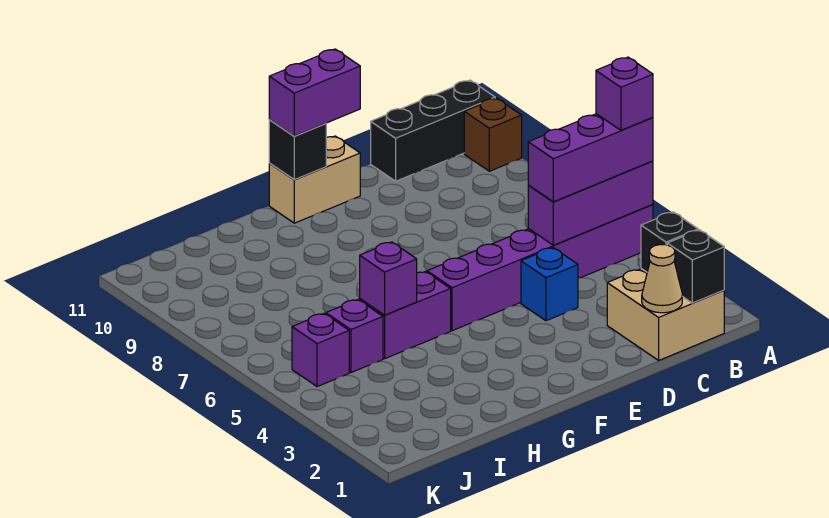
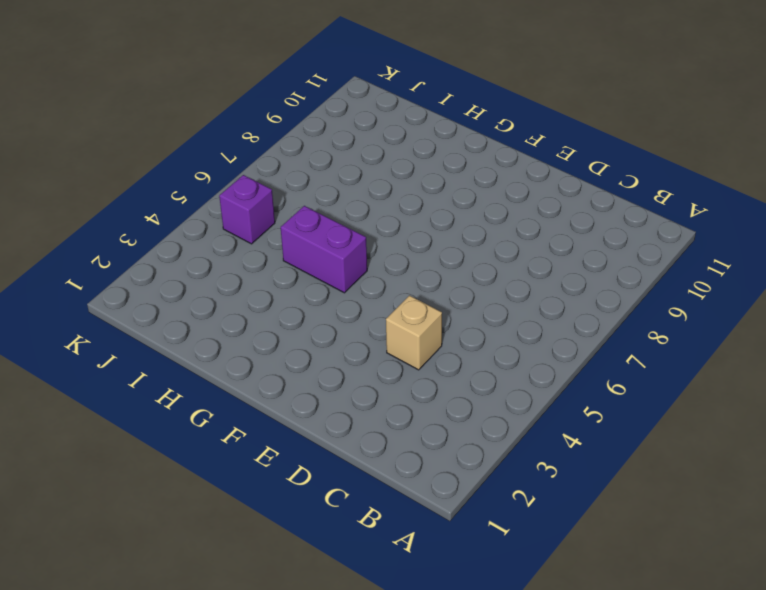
tan brick D4 level 1 -> blue brick D4 level 1
none -> purple brick A5:F5 level 1
none -> brown brick A10 level 1
none -> black brick A11:C11 level 1

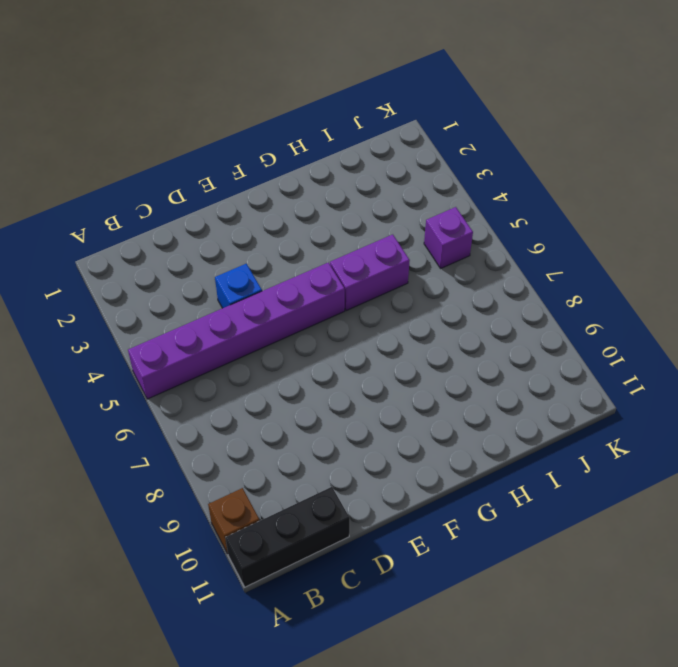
none -> tan brick B1:C2 level 1
none -> tan brick E11:F11 level 1
none -> purple brick I5 level 1

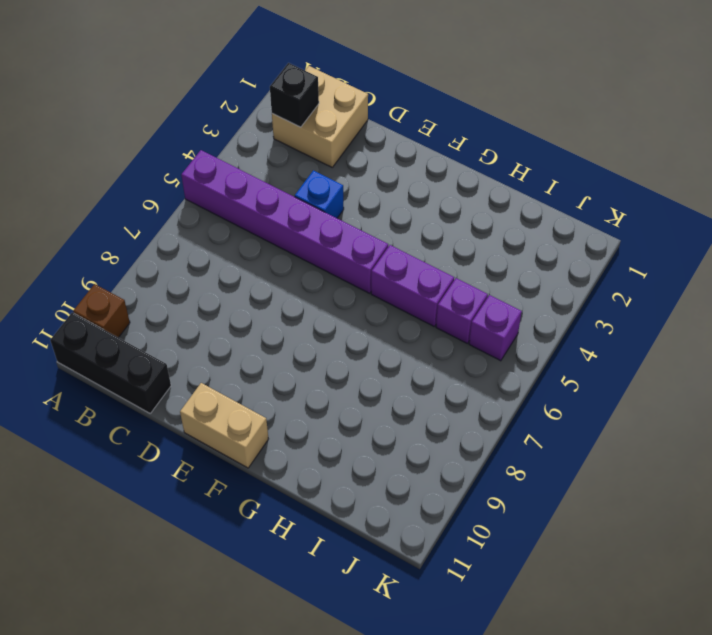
none -> purple brick A5:C5 level 2
none -> black brick B1 level 2
none -> tan cone C1 level 2

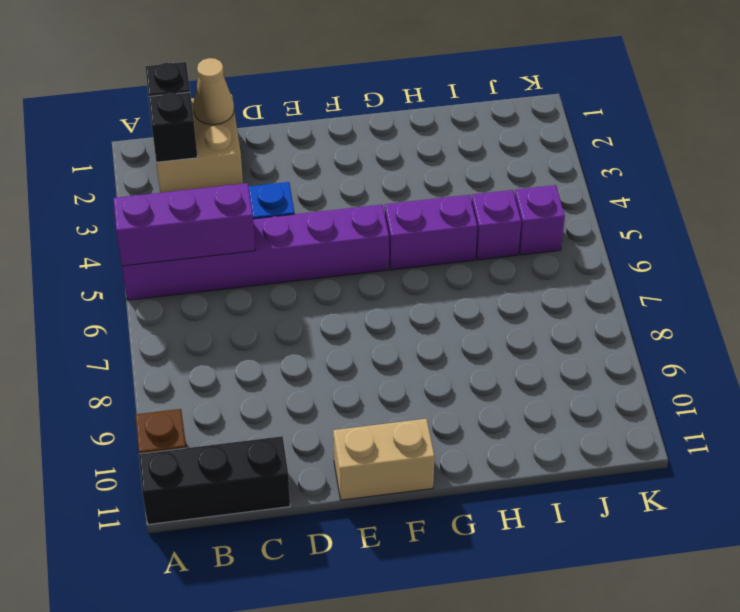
none -> black brick F11 level 2
none -> purple brick H5 level 2
none -> purple brick A5:C5 level 3

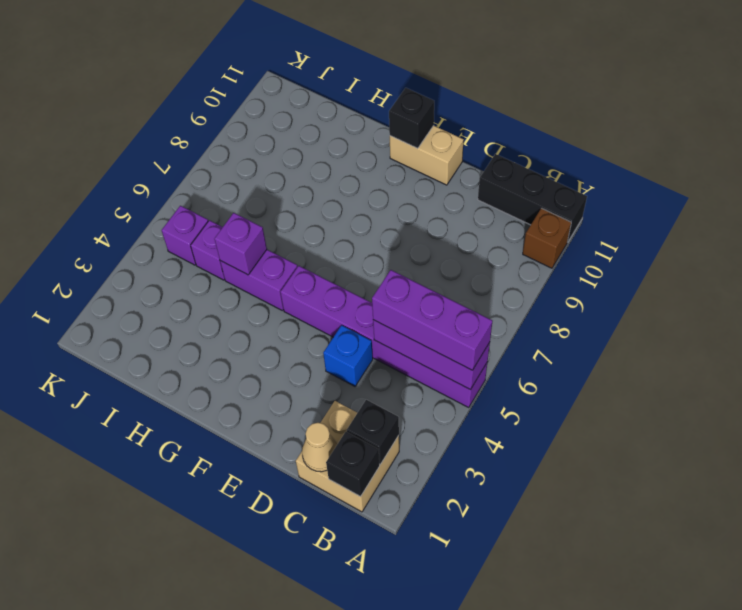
none -> purple brick E11:F11 level 3
none -> purple brick A5 level 4

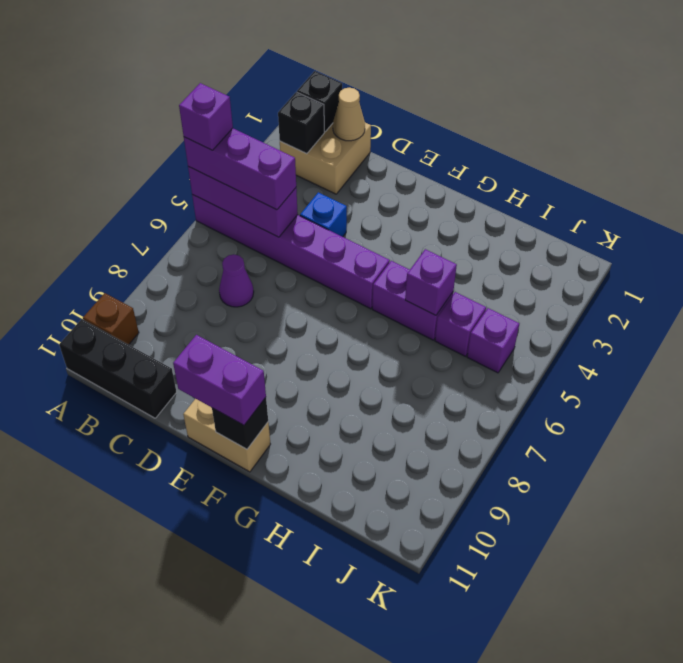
purple cone C7 level 1 -> none

